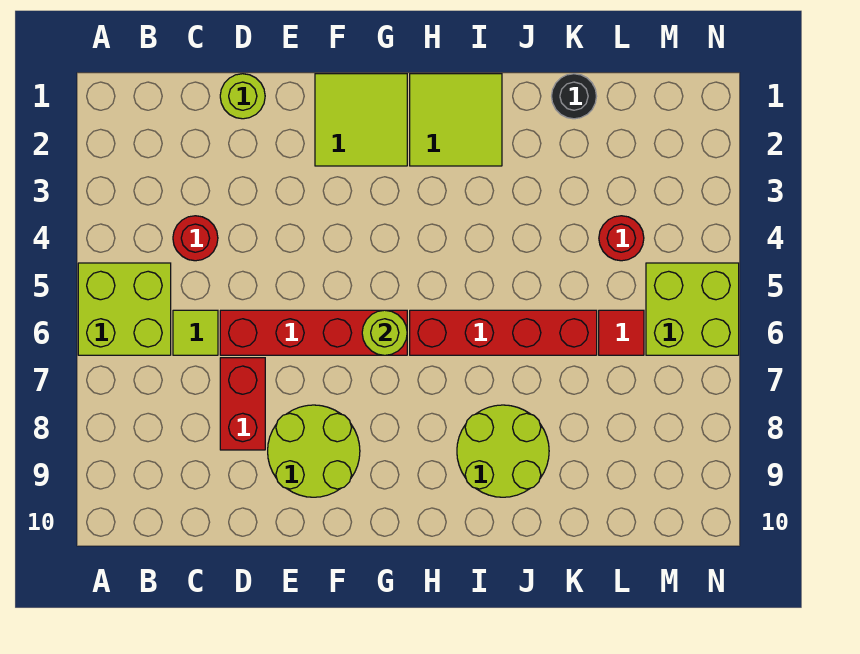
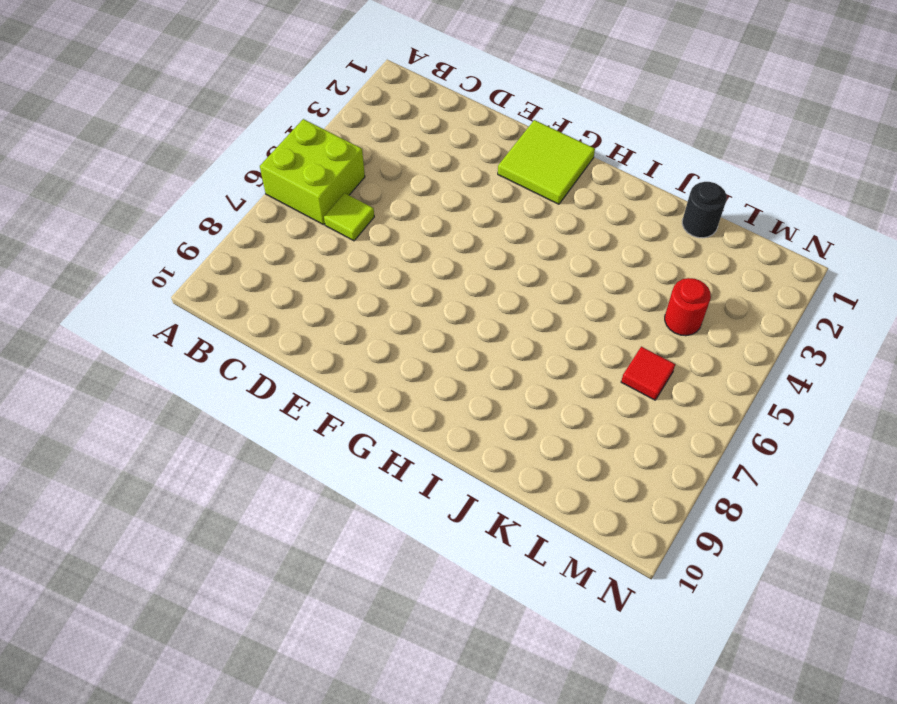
none -> red round brick C4 level 1
none -> lime round brick D1 level 1
none -> red brick D6:G6 level 1

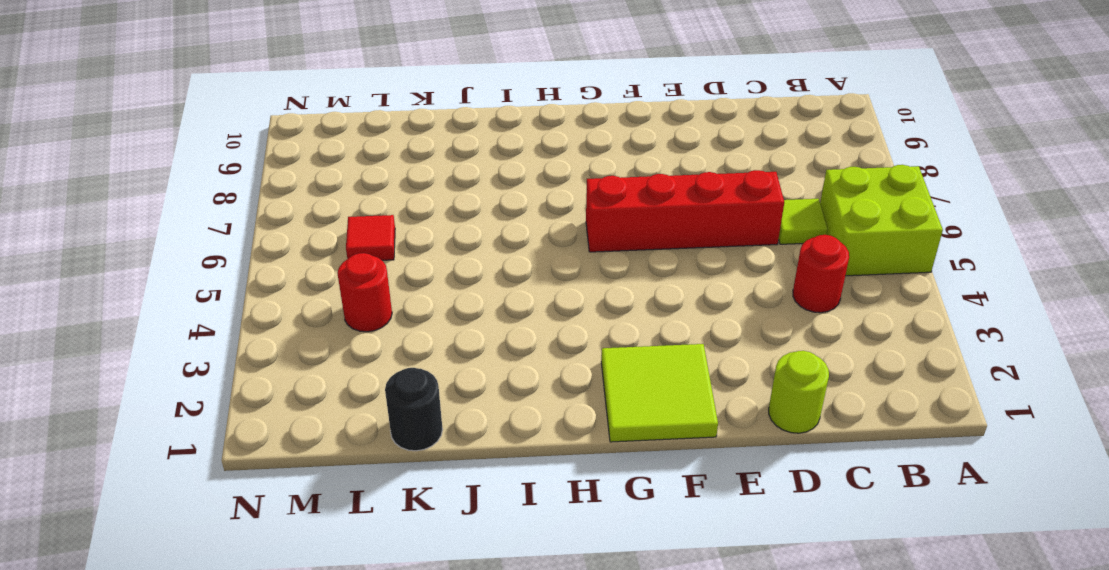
none -> red brick D7:D8 level 1
none -> lime round brick E8:F9 level 1
none -> lime tile H1:I2 level 1

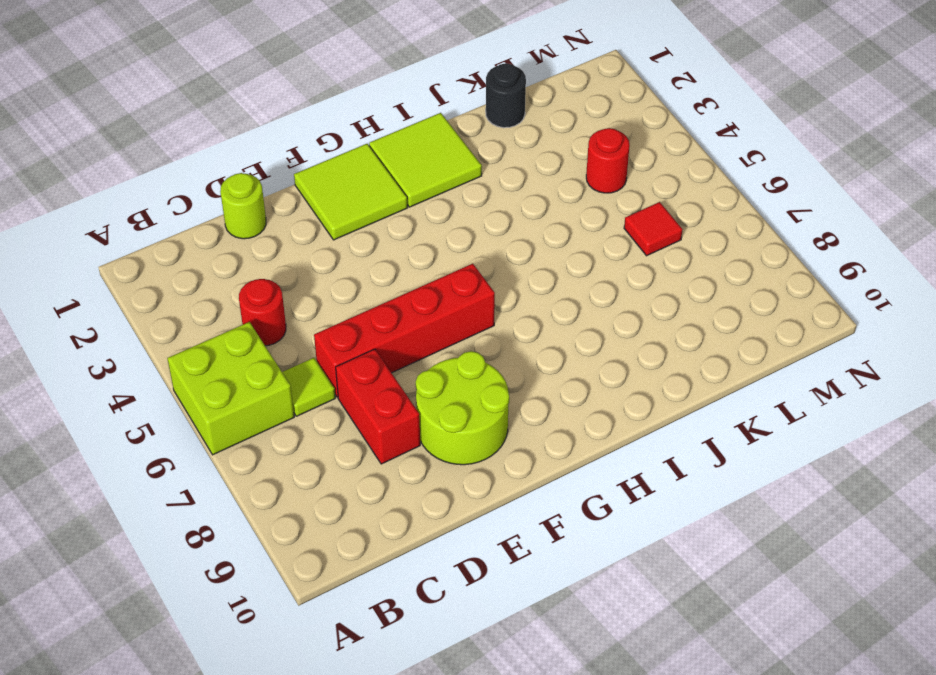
none -> red brick H6:K6 level 1
none -> lime round brick I8:J9 level 1
none -> lime brick M5:N6 level 1

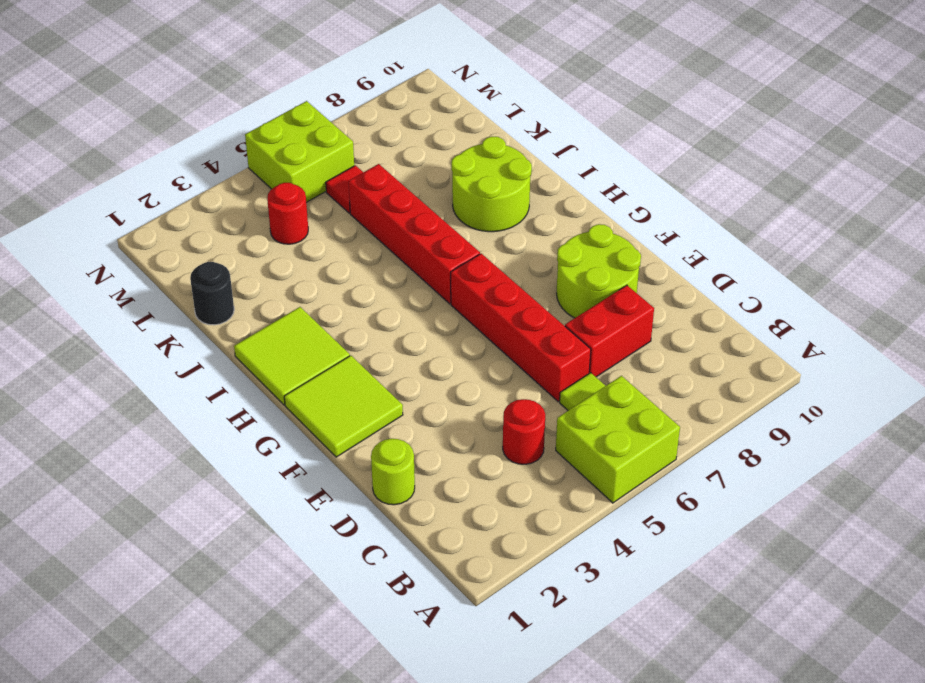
none -> lime round brick G6 level 2

